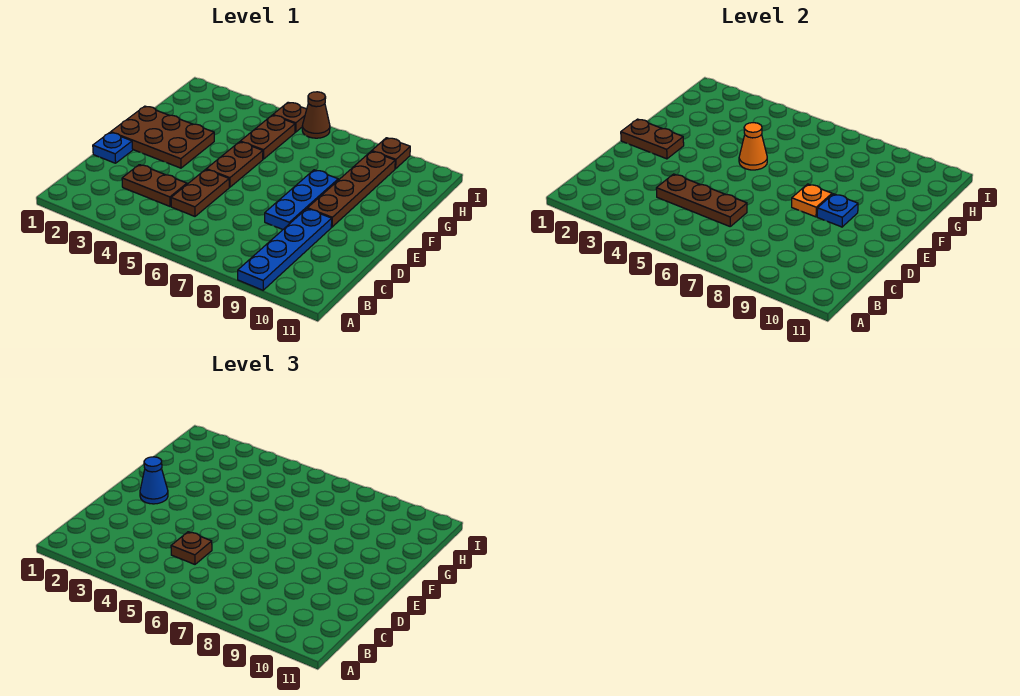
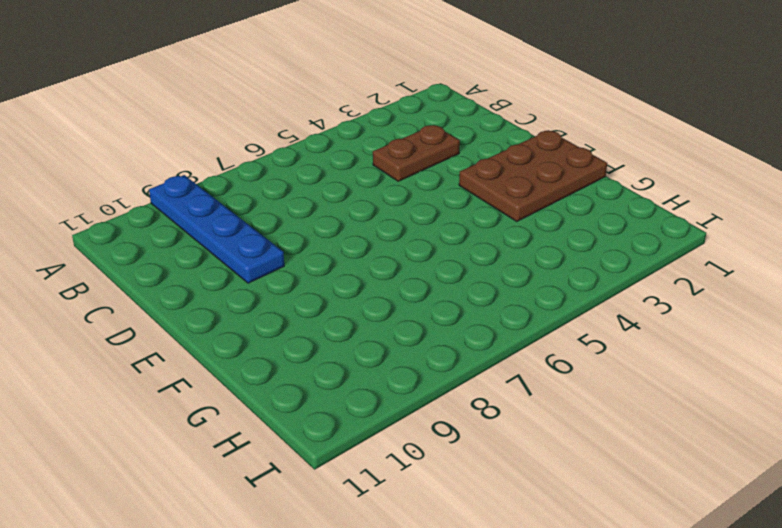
none -> brown plate C5:D5 level 1
none -> blue plate D1 level 1
none -> blue plate D8:F8 level 1

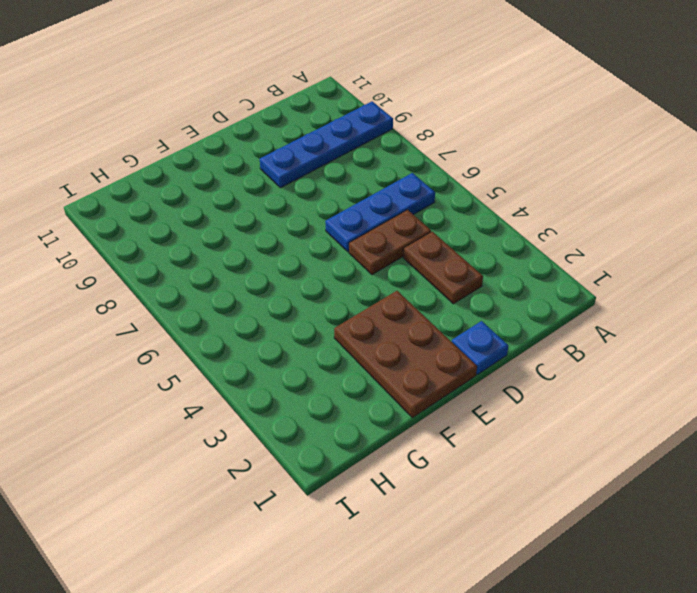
blue plate B6:D6 level 1 -> blue plate D8:F8 level 1
none -> brown plate E5:F5 level 1
none -> brown plate E9:H9 level 1
none -> brown plate G5:H5 level 1

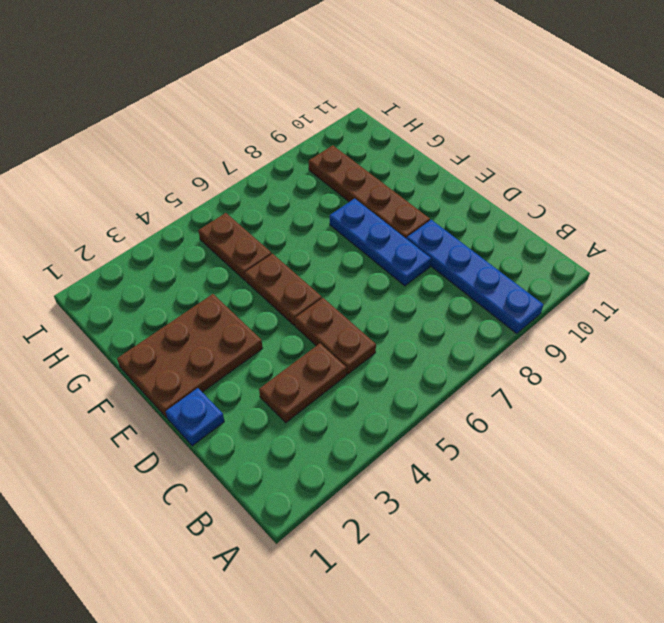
none -> brown plate I5 level 1
none -> brown cone I6 level 1
none -> brown plate I9 level 1

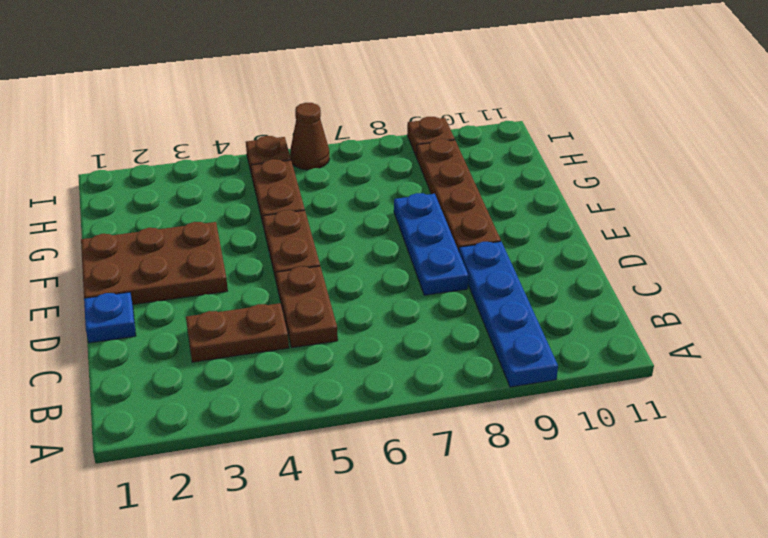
none -> brown plate C4:C6 level 2
none -> brown plate E1:E2 level 2
none -> orange plate E8 level 2

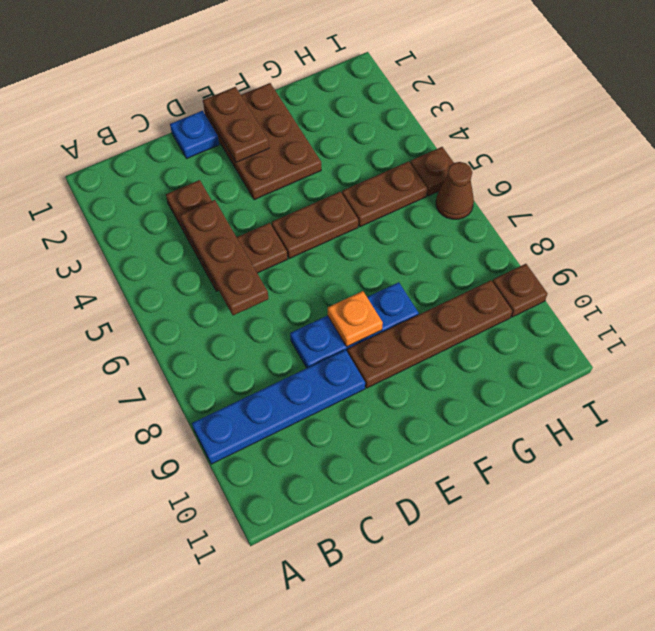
none -> blue plate E9 level 2
none -> orange cone F5 level 2
none -> brown plate C5 level 3

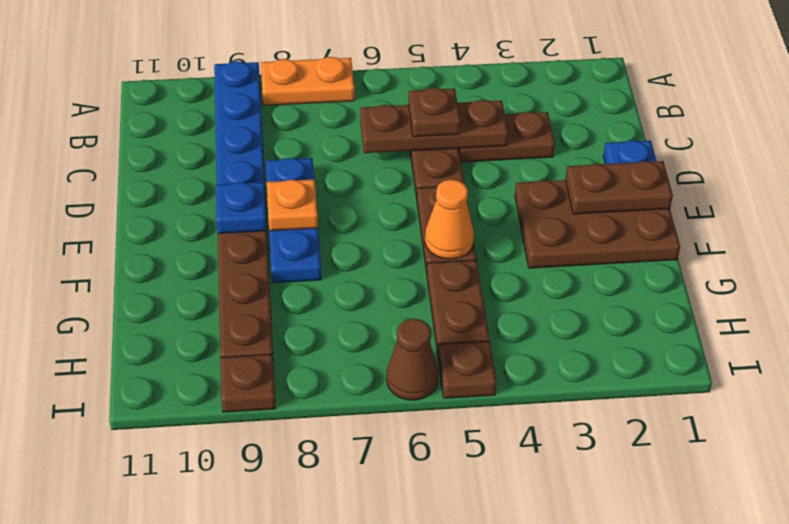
orange plate A7:A8 level 1 -> none
none -> blue cone E2 level 3

